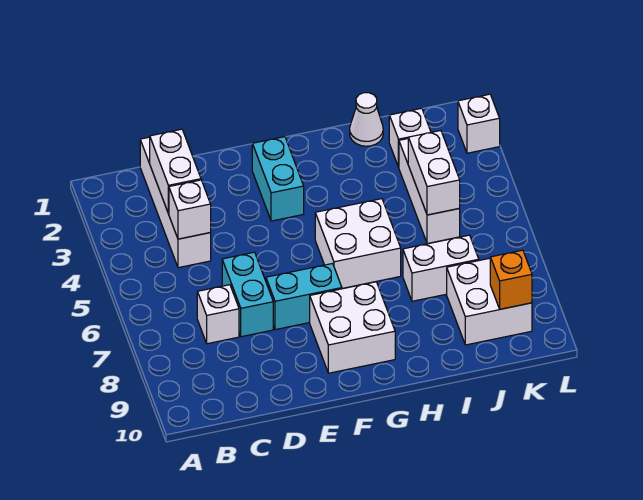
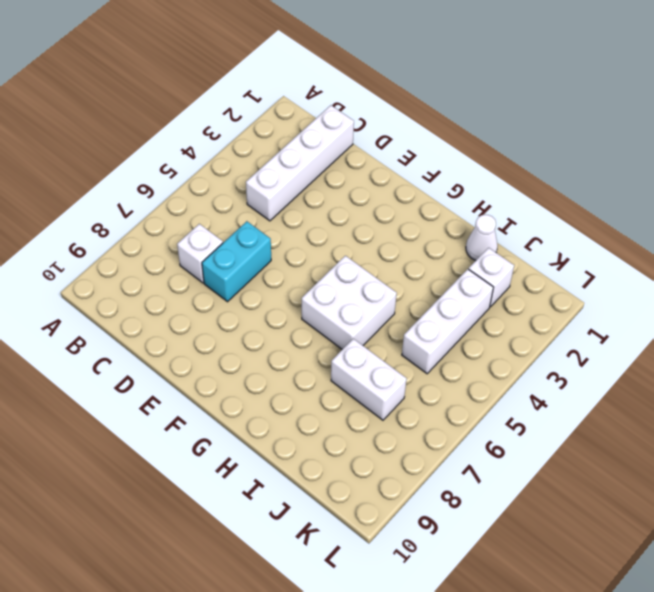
none -> cyan brick E7:F7 level 1
none -> cyan brick F2:F3 level 1
none -> white brick F8:G9 level 1

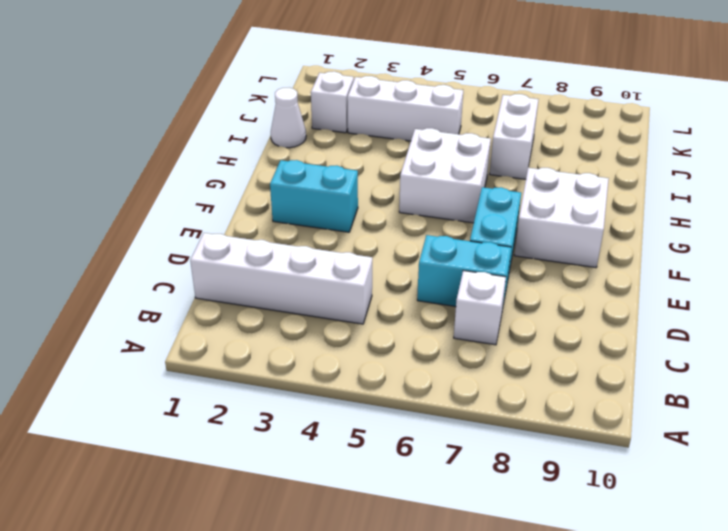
none -> white brick J8:K9 level 1
none -> white brick L2 level 1
none -> white brick C2:C3 level 2

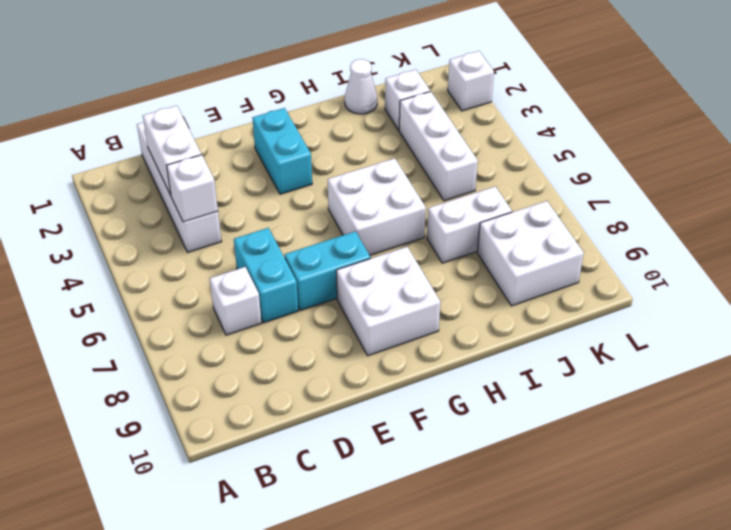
none -> white brick J4:J5 level 2
none -> orange brick K9 level 2

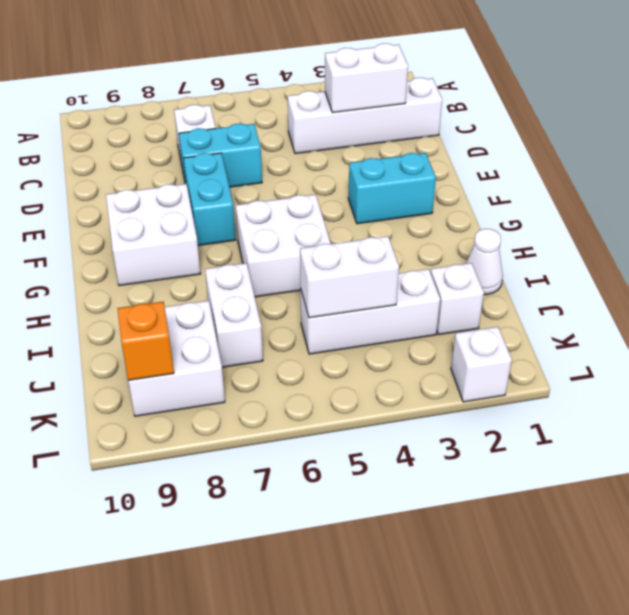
none -> white brick C4 level 2

